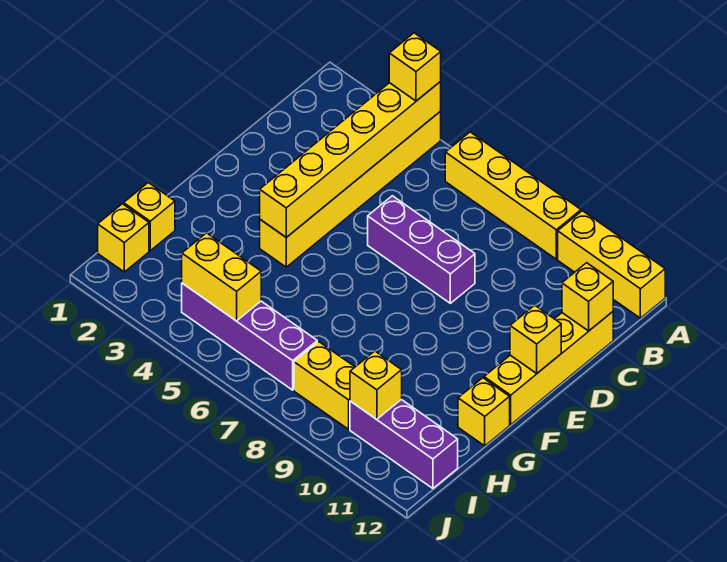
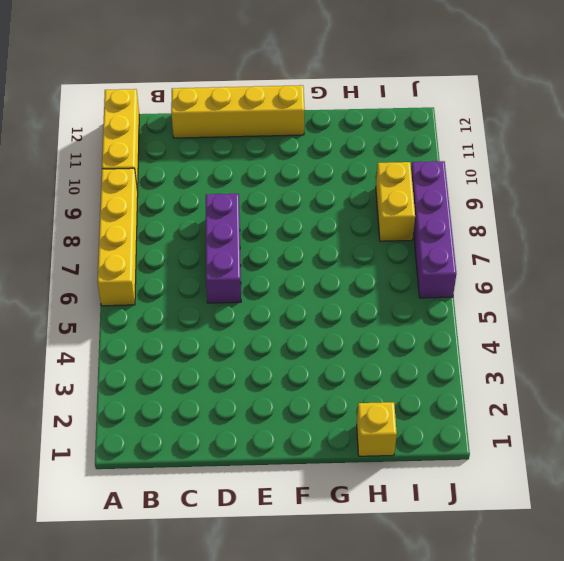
purple brick J6:J9 level 1 -> purple brick I4:I7 level 1
none -> yellow brick A4:F4 level 1
none -> yellow brick G12 level 1
none -> yellow brick I1 level 1

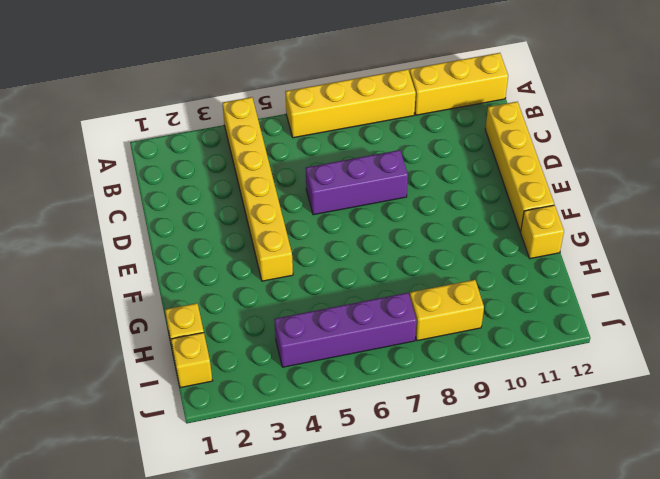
none -> purple brick I10:I12 level 1
none -> yellow brick A4:F4 level 2
none -> yellow brick C12 level 2

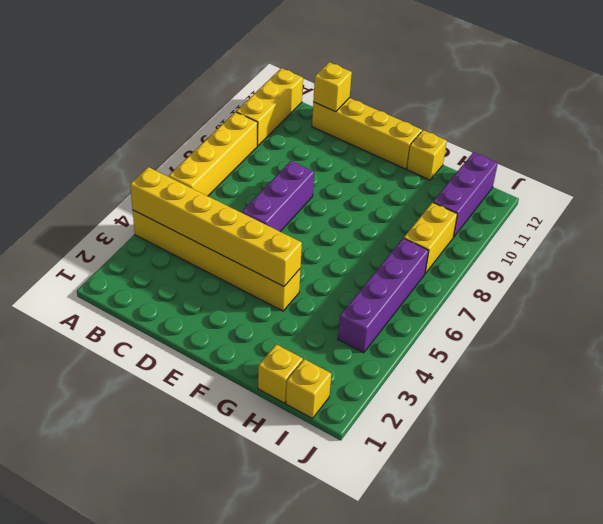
none -> yellow brick E12 level 2
none -> yellow brick I4:I5 level 2
none -> yellow brick I10 level 2

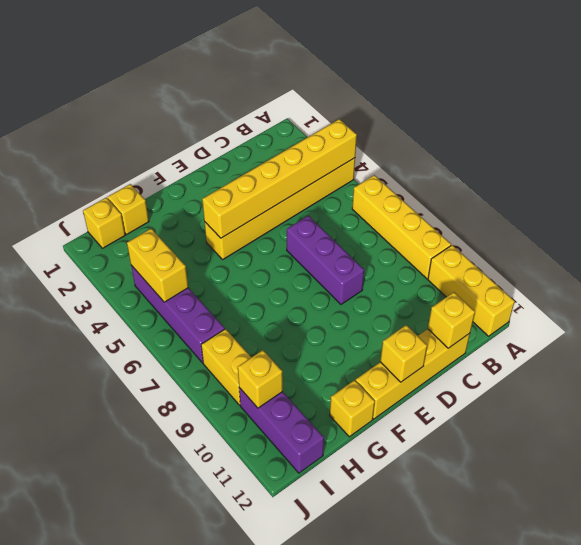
none -> yellow brick A4 level 3

